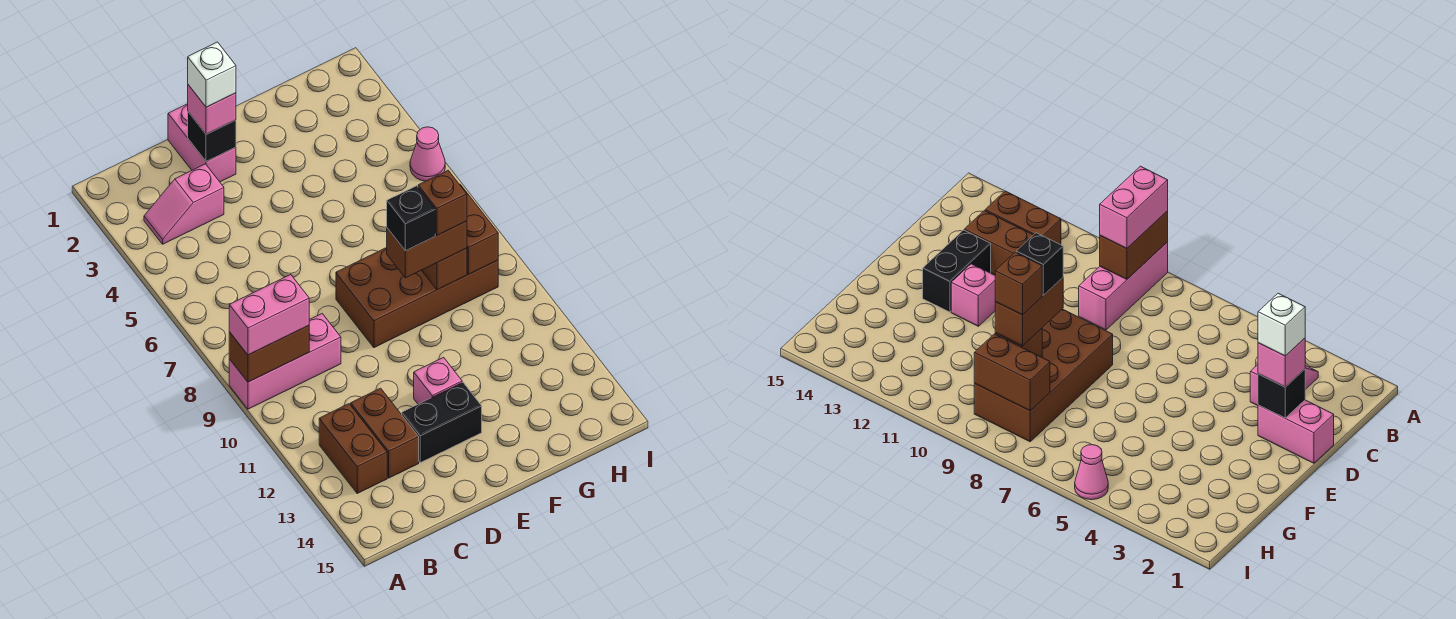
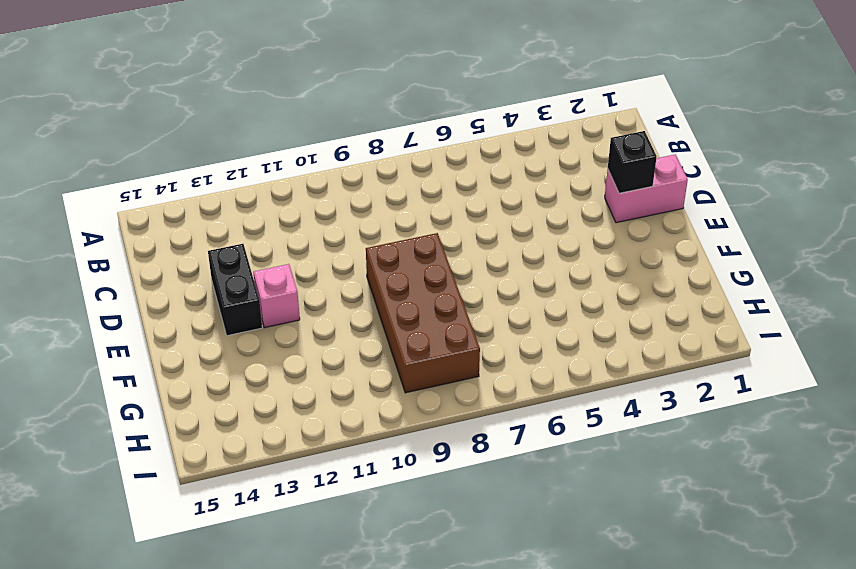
none -> pink brick A9:C9 level 1
none -> pink slope B3:C3 level 1 top C
none -> brown brick B12:B13 level 1

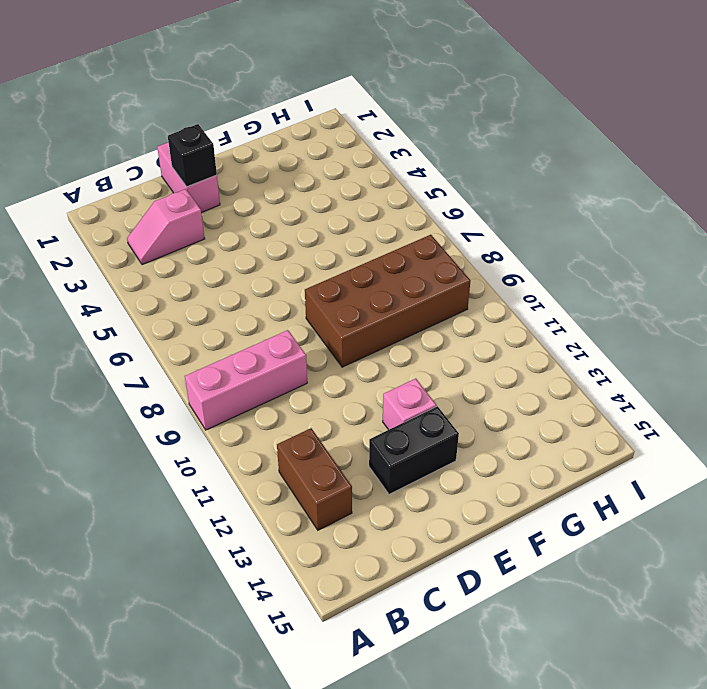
none -> brown brick C12:C13 level 1
none -> pink cone I5 level 1
none -> brown brick A9:B9 level 2

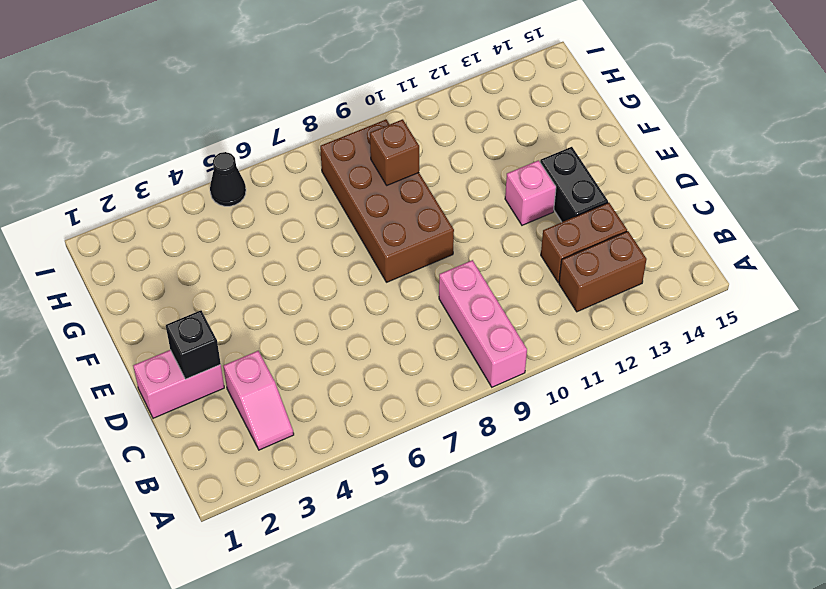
black cone I5 level 1 -> pink cone I5 level 1
none -> brown brick A9:B9 level 2
none -> brown brick H8:H9 level 2
none -> pink brick A9:B9 level 3

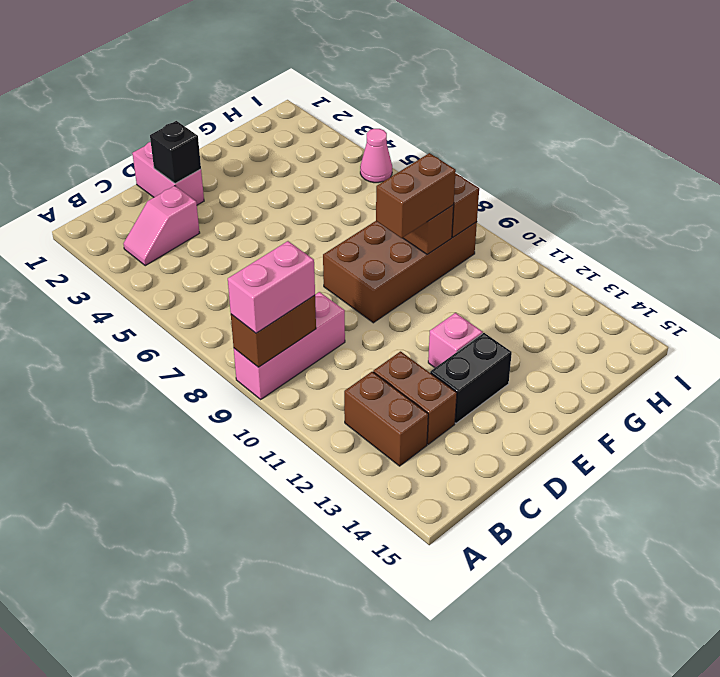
none -> pink brick D2 level 3
none -> white brick D2 level 4
none -> black brick F9 level 4

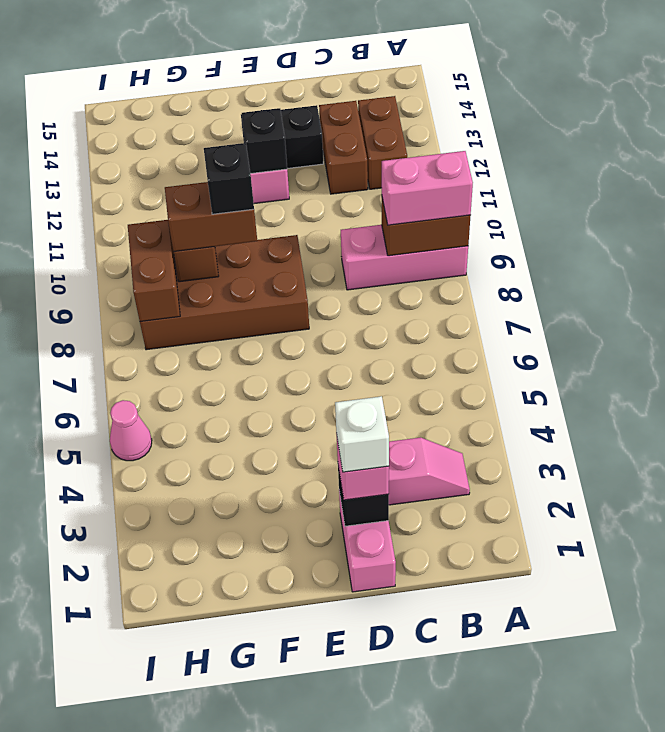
black brick E12 level 2 -> none
none -> brown brick G9 level 4

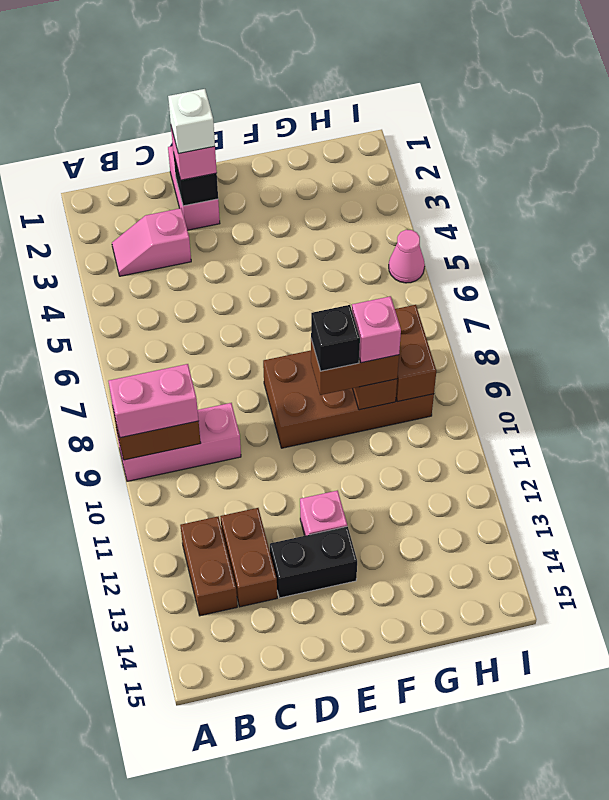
pink brick G9 level 4 -> brown brick G9 level 4

